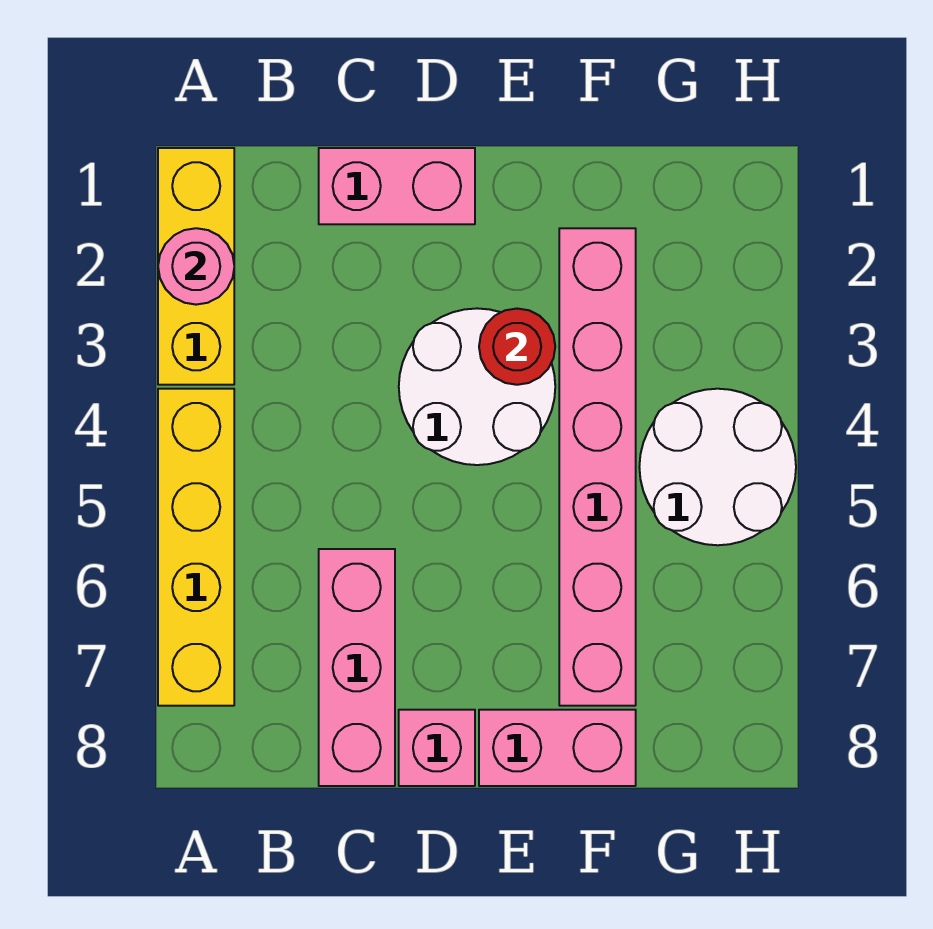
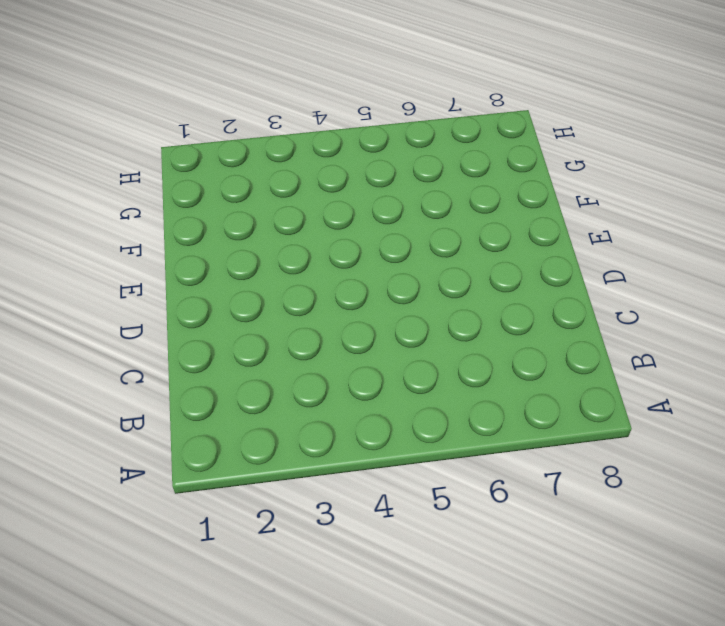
none -> yellow brick A1:A3 level 1
none -> yellow brick A4:A7 level 1

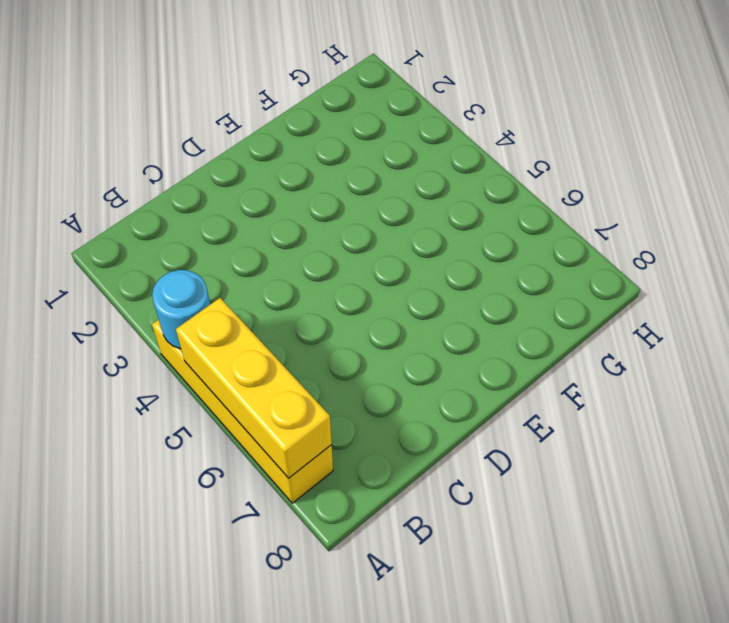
cyan round brick A4 level 2 -> none
yellow brick A5:A7 level 2 -> yellow brick A1:A3 level 1
none -> pink brick C1:D1 level 1
none -> pink brick C6:C8 level 1

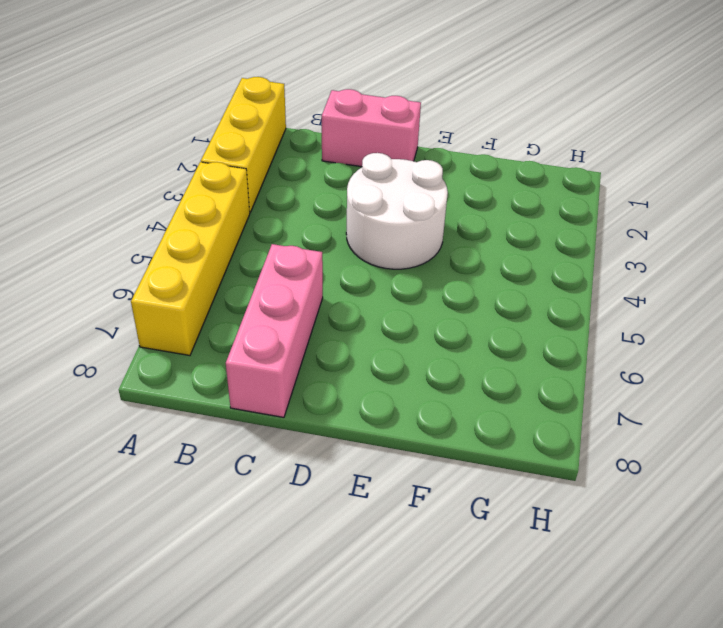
none -> pink brick D8 level 1
none -> pink brick E8:F8 level 1

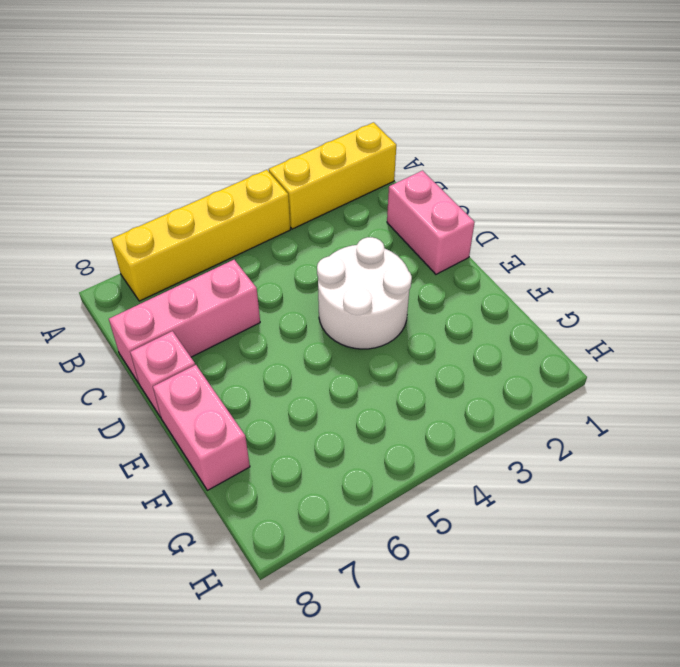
none -> pink brick F2:F7 level 1
none -> white round brick G4:H5 level 1

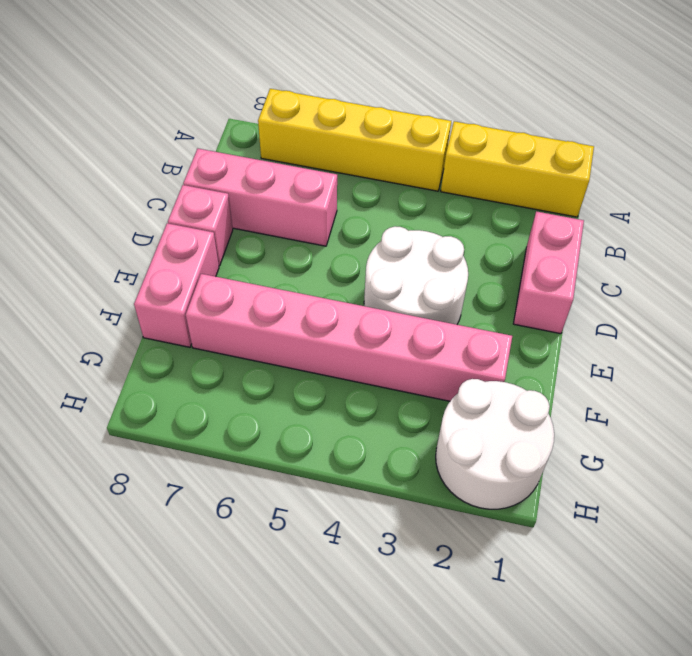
white round brick G1:H2 level 1 -> white round brick G4:H5 level 1
none -> pink round brick A2 level 2
none -> red round brick E3 level 2

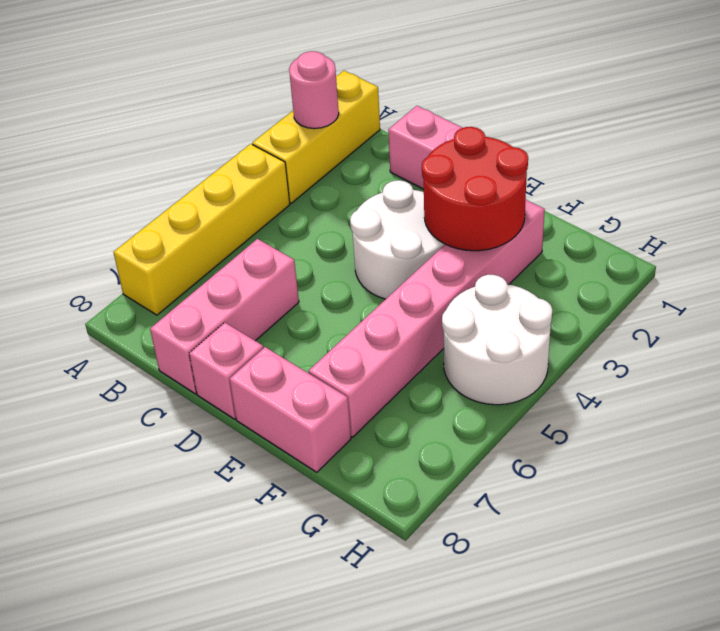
red round brick E2:F3 level 2 -> red round brick E3 level 2

